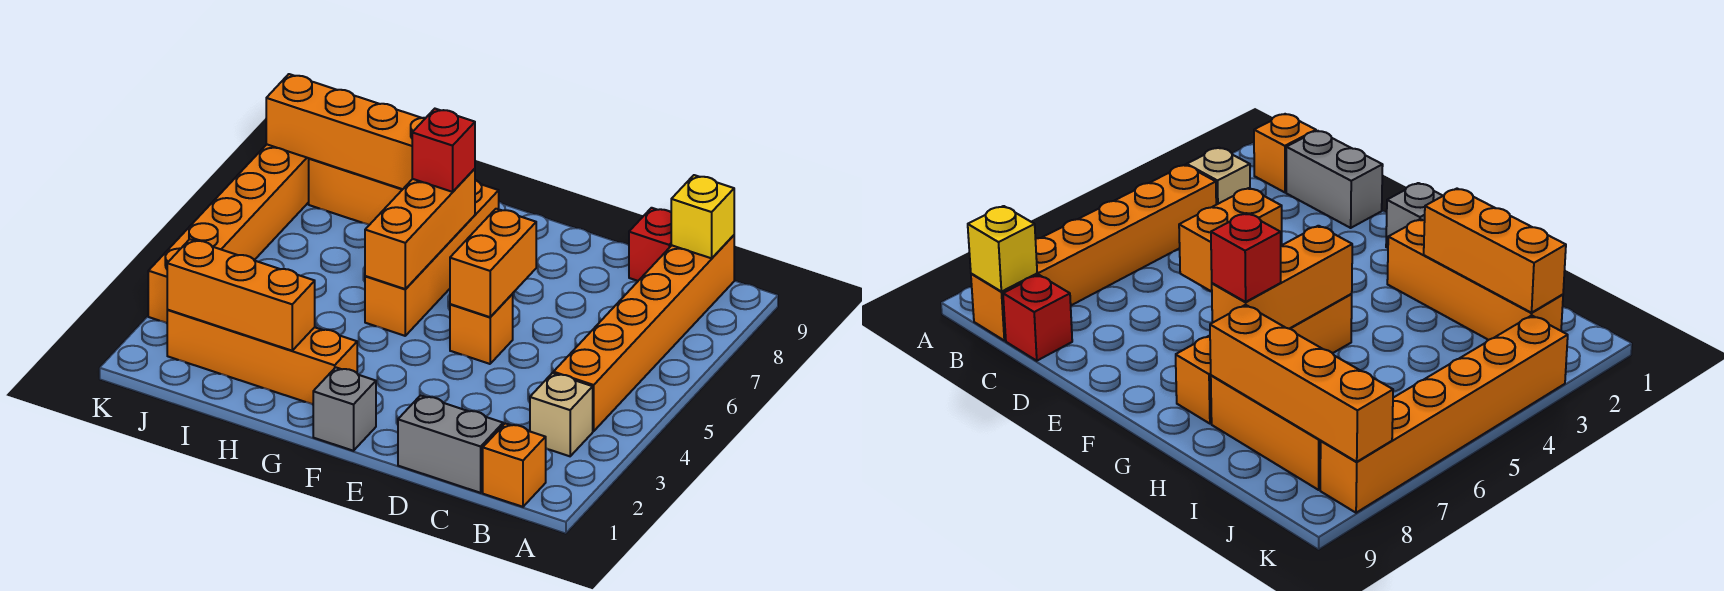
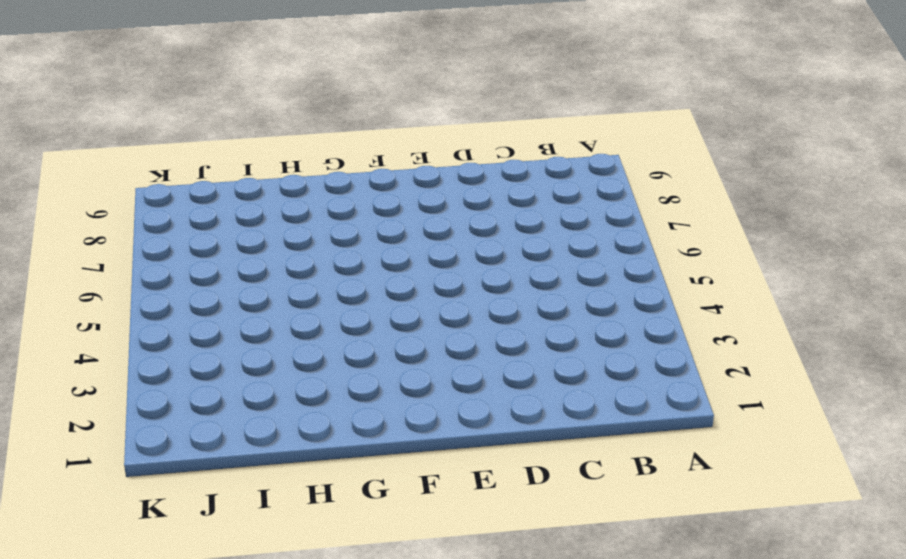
none -> orange brick B1 level 1
none -> tan brick B3 level 1
none -> orange brick B4:B9 level 1

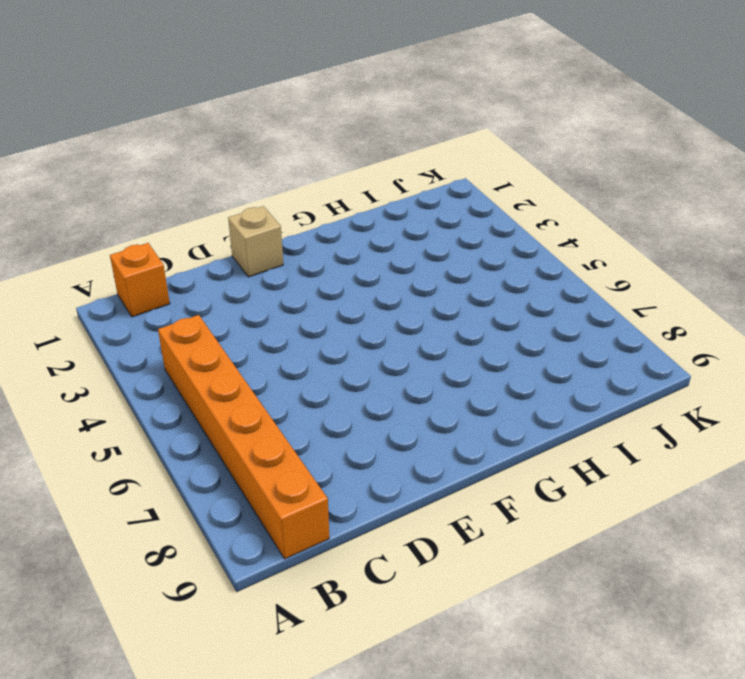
tan brick E1 level 1 -> tan brick B3 level 1
none -> grey brick C1:D1 level 1
none -> red brick C9 level 1
none -> orange brick E5 level 1

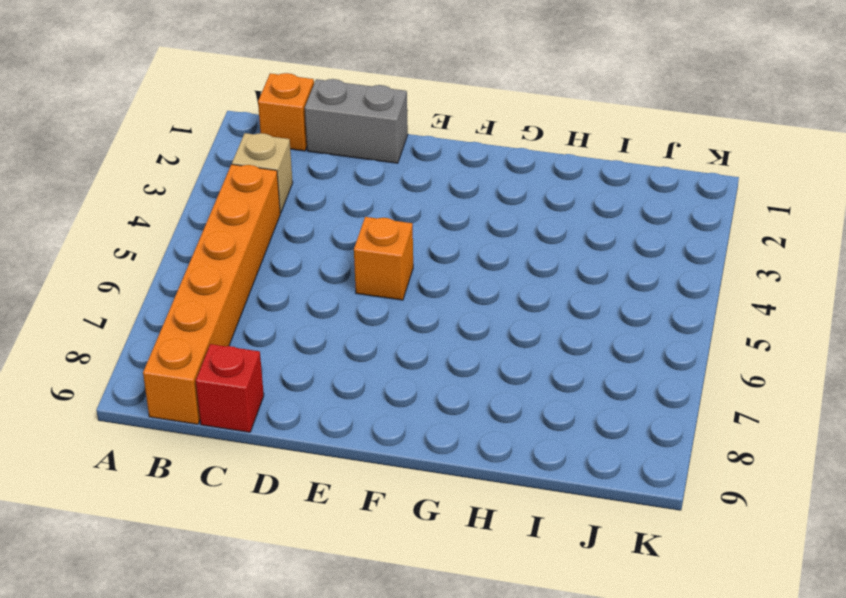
none -> grey brick F1 level 1
none -> orange brick G2:J2 level 1
none -> orange brick G5:G8 level 1

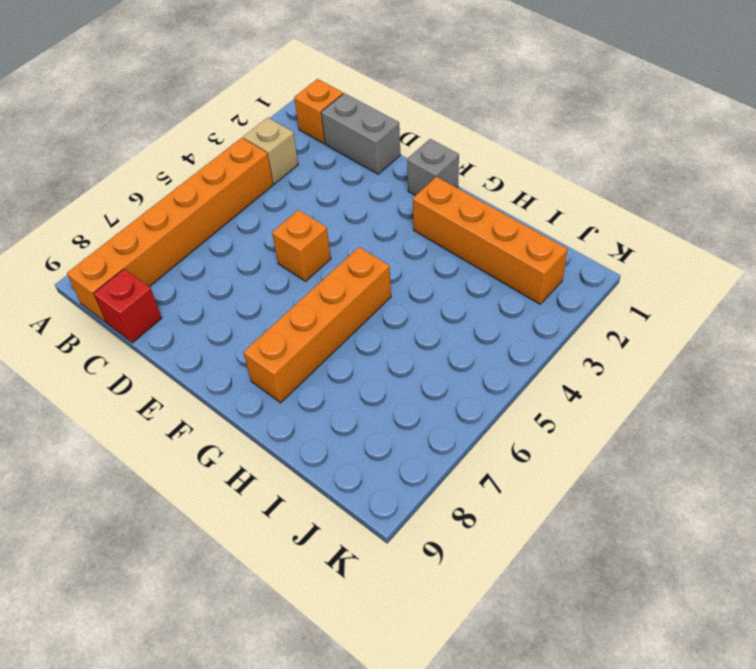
none -> orange brick H8:J8 level 1
none -> orange brick K3:K8 level 1
none -> yellow brick B9 level 2

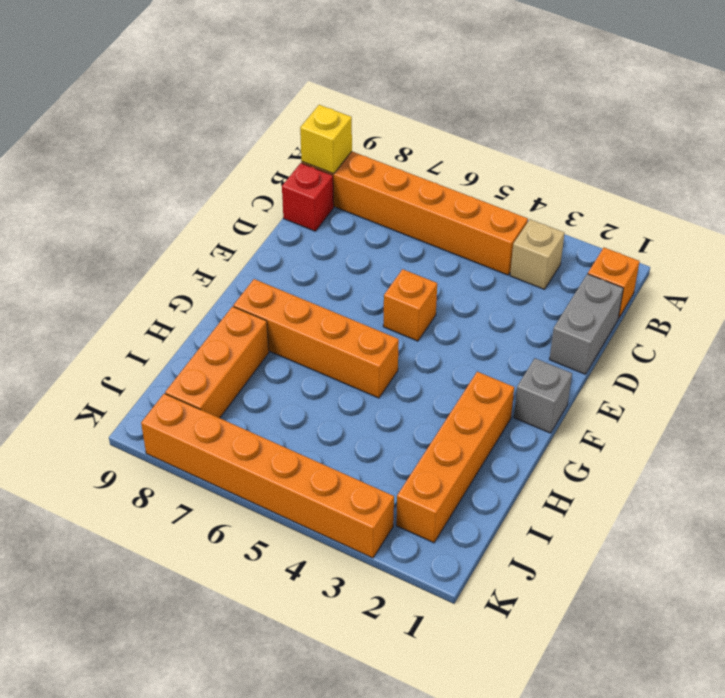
none -> orange brick E5:E6 level 2
none -> orange brick G5:G7 level 2
none -> orange brick H2:J2 level 2

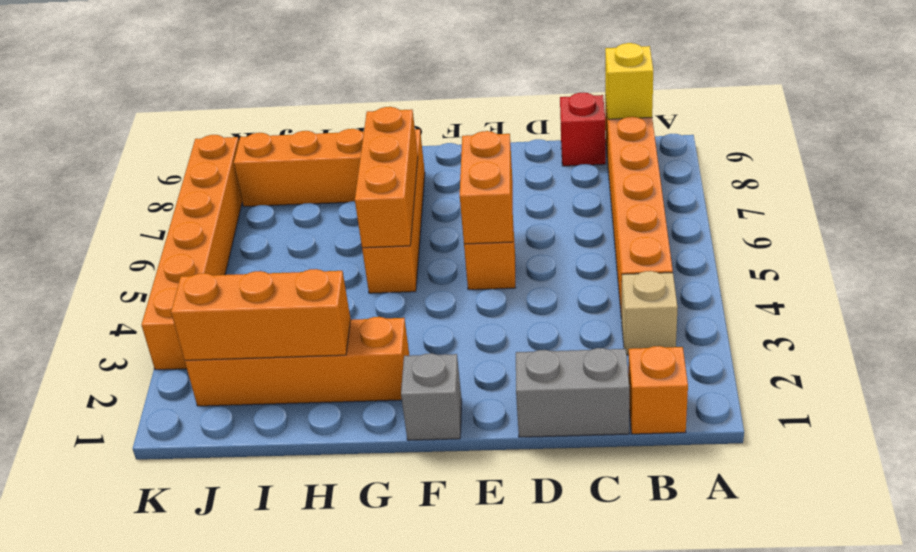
none -> orange brick H8:K8 level 2
none -> red brick G7 level 3

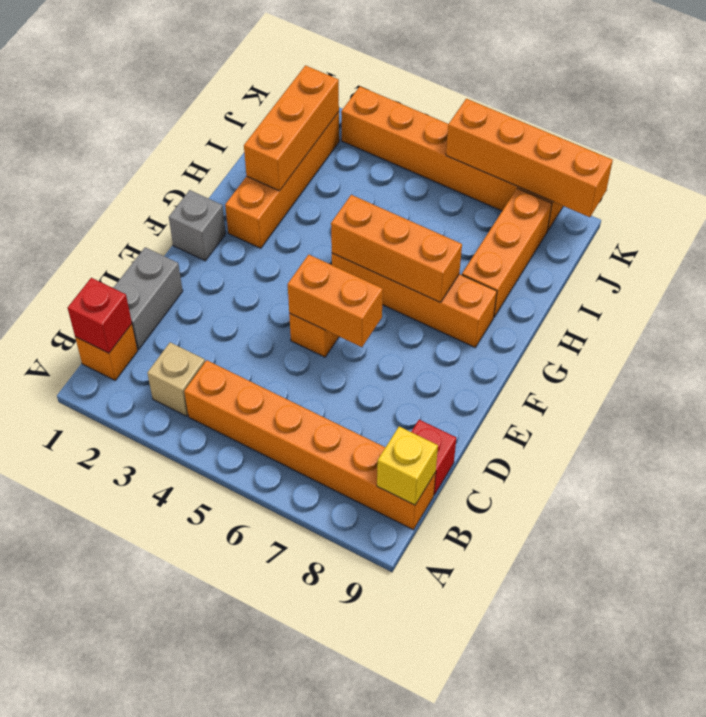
red brick B1 level 2 -> red brick G7 level 3
orange brick K6:K9 level 2 -> orange brick H8:K8 level 2

